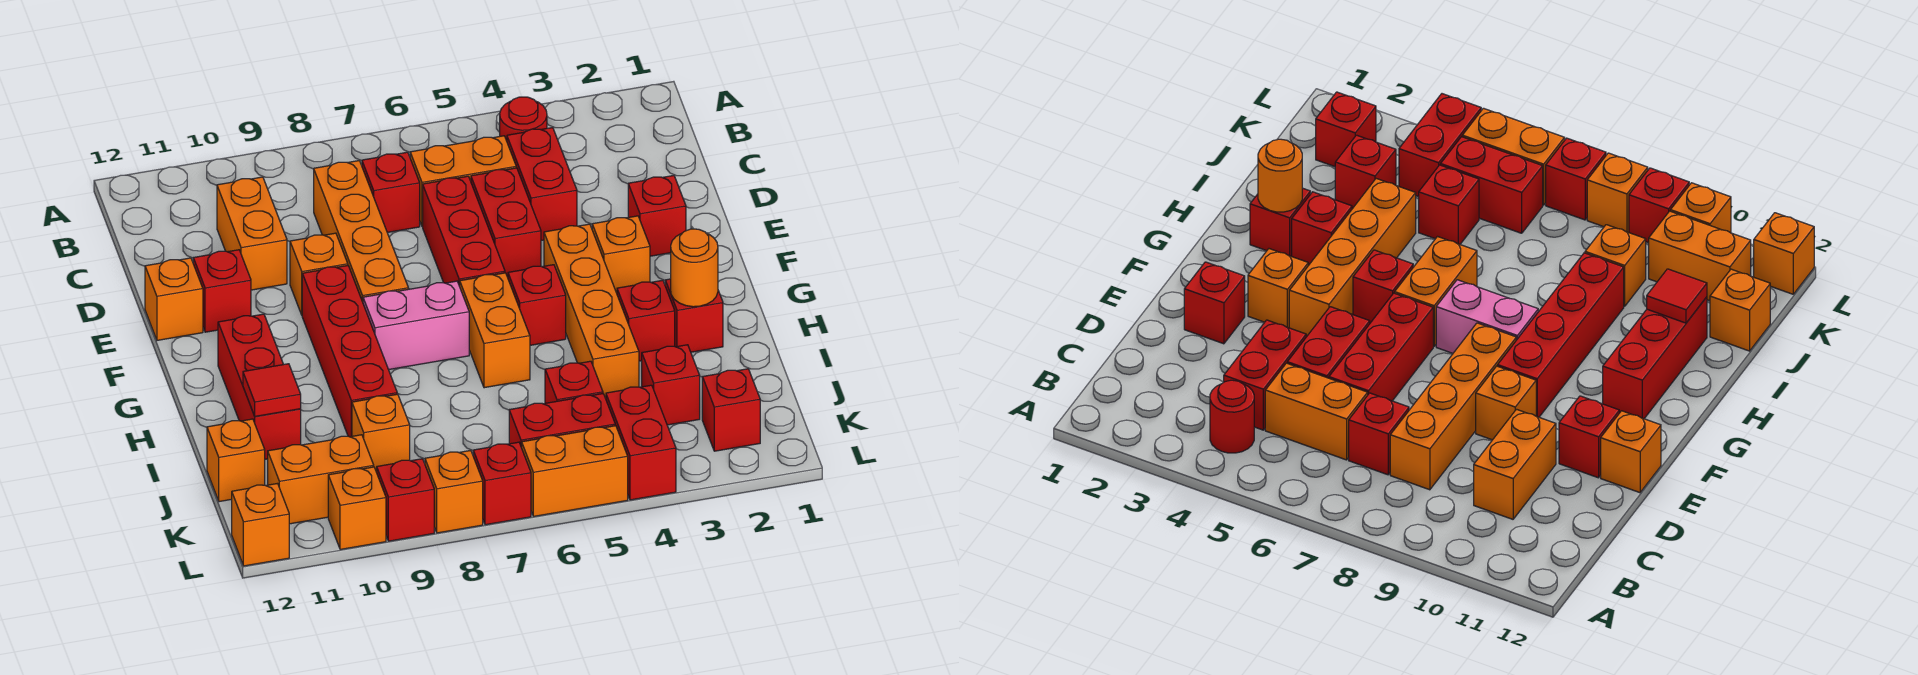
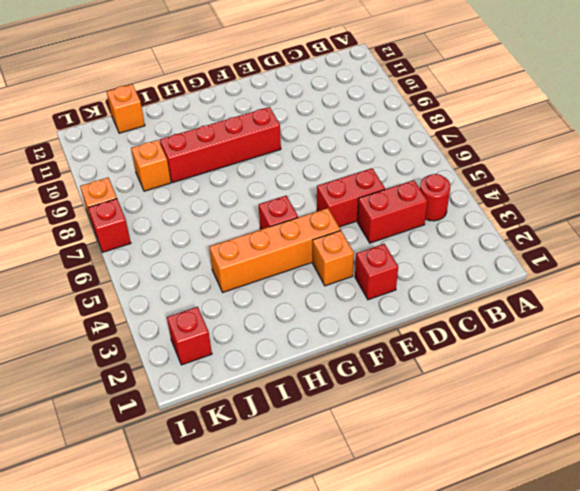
none -> orange brick C5:C6 level 1
none -> red brick C7 level 1
none -> orange brick C8:F8 level 1
none -> orange brick C10:D10 level 1

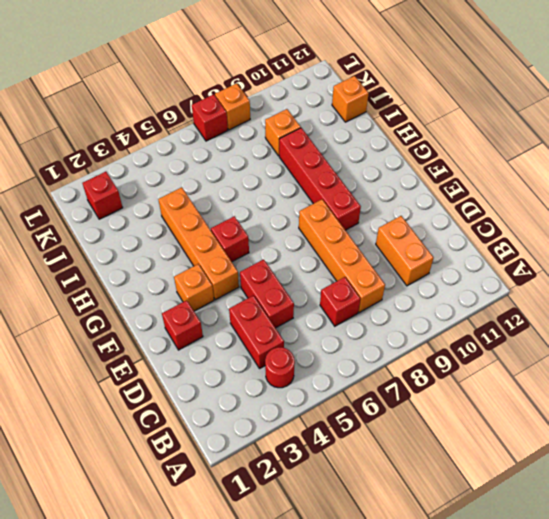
none -> orange brick C5:C6 level 1
none -> red brick D6:F6 level 1
none -> orange brick E9 level 1
none -> red brick E11 level 1

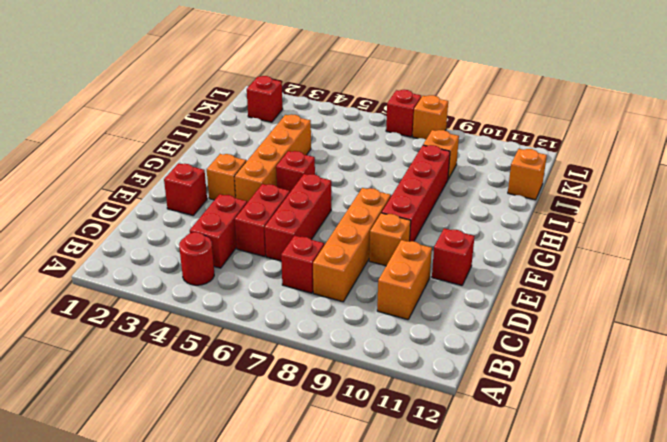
none -> orange brick C5:C6 level 1
none -> orange brick E12 level 1
none -> orange brick G6:H6 level 1
none -> pink brick G7:G8 level 1

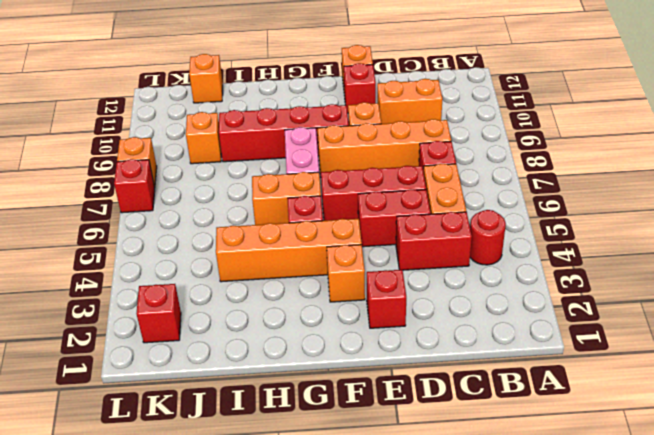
none -> red brick G11:I11 level 1
none -> red brick H2 level 1
none -> red brick H3 level 1
none -> red brick J3 level 1

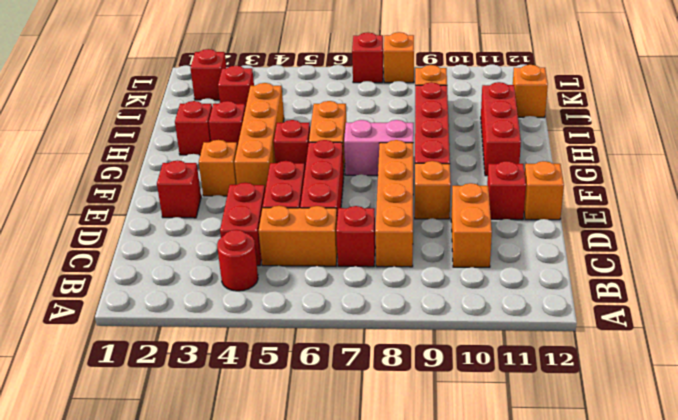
none -> red brick J5 level 1
none -> red brick K4:L4 level 1
none -> red brick K5:K6 level 1
none -> orange brick K10:K11 level 1

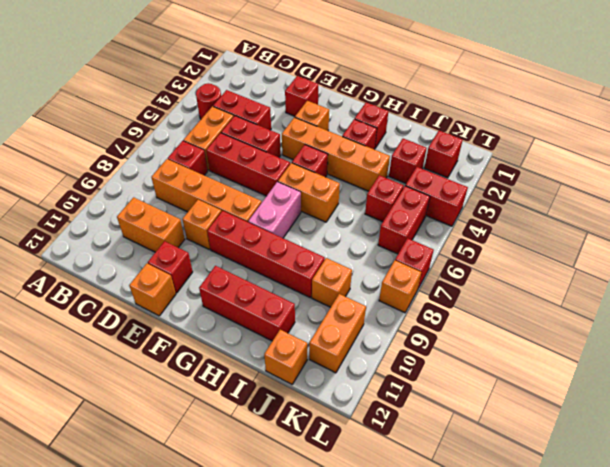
none -> orange brick L5:L6 level 1
none -> red brick L9 level 1
none -> orange brick L10 level 1
none -> orange brick L12 level 1

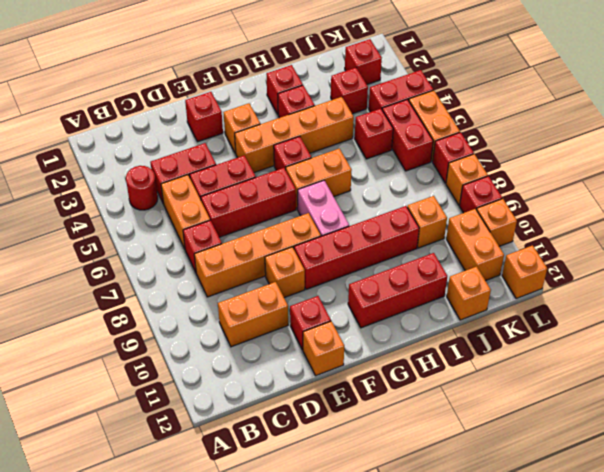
none -> orange round brick H2 level 2
none -> red tile I11 level 2

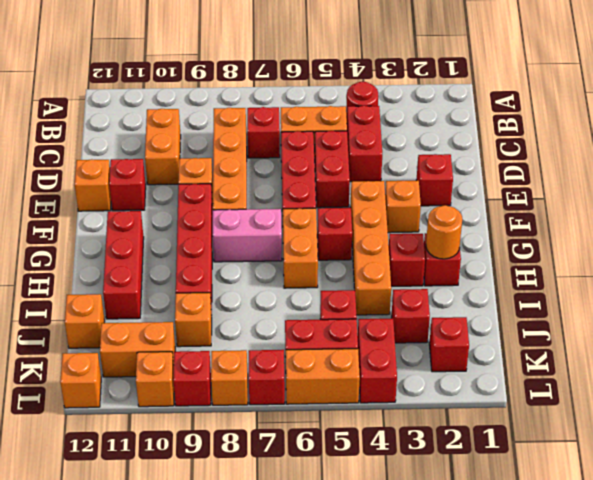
none -> red tile I11 level 2

